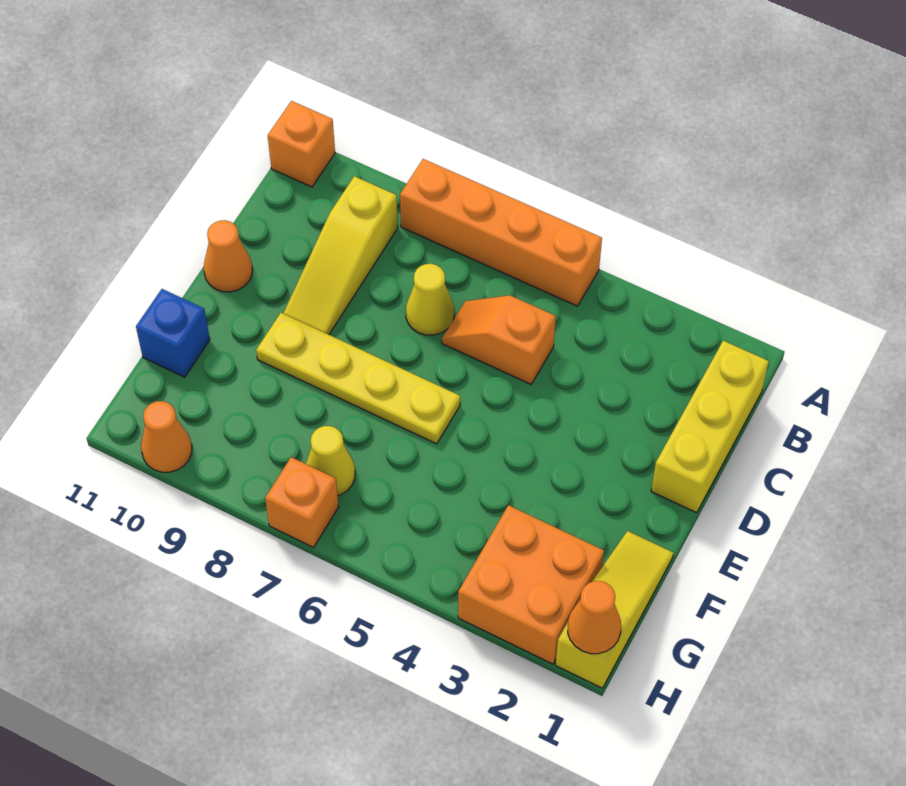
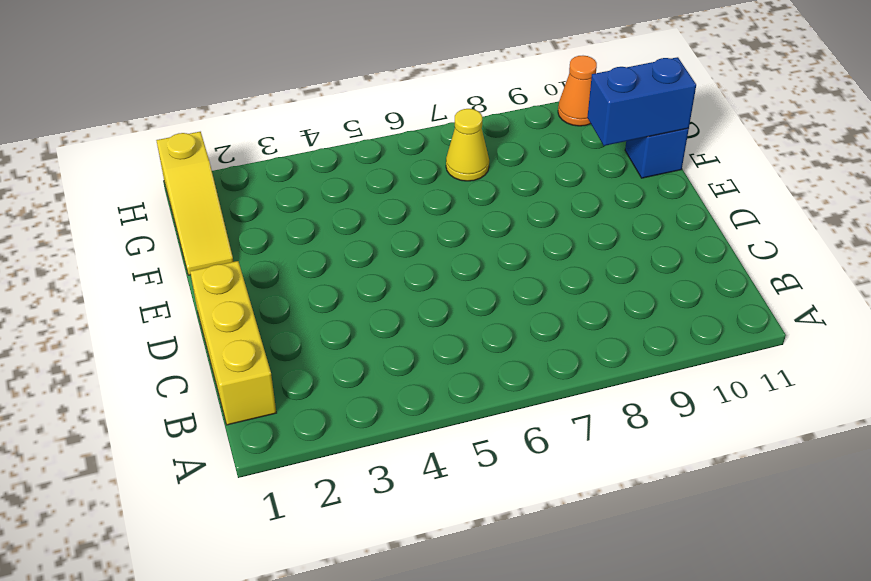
blue brick F10:F11 level 2 -> none
none -> orange brick A5:A8 level 1
none -> orange brick A11 level 1
none -> yellow slope B9:D9 level 1 top B

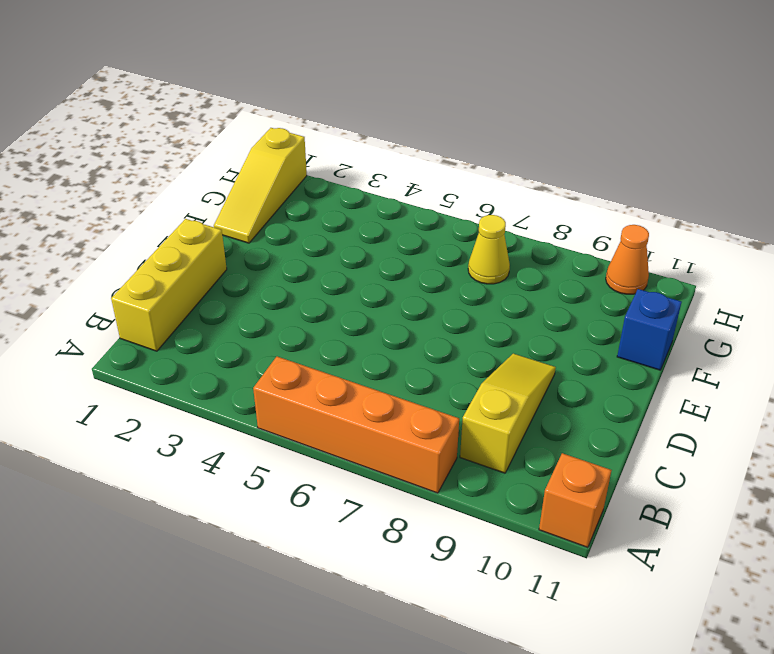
none -> orange slope C5:C6 level 1 top 5
none -> yellow cone C7 level 1
none -> orange cone D11 level 1

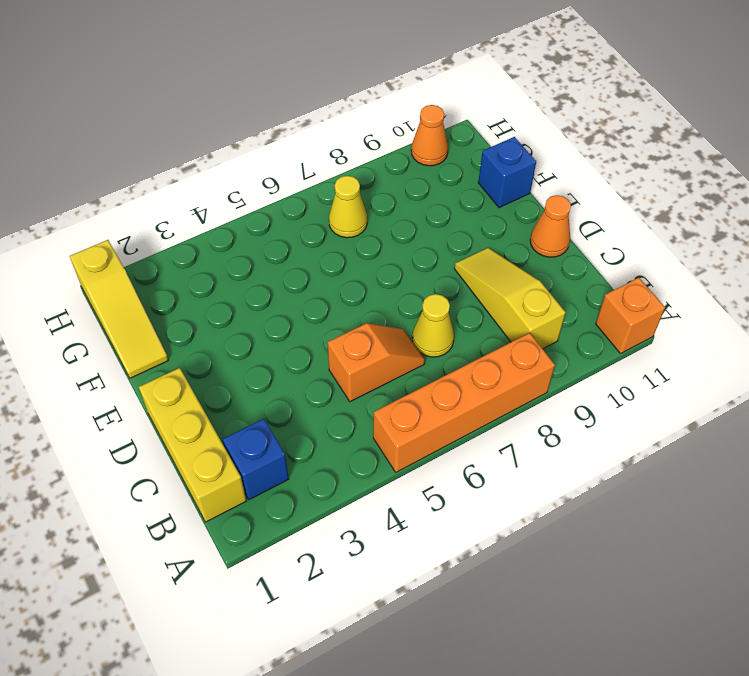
blue brick B2 level 1 -> none
none -> yellow plate E6:E9 level 1
none -> orange brick G2:H3 level 1
none -> orange brick H7 level 1

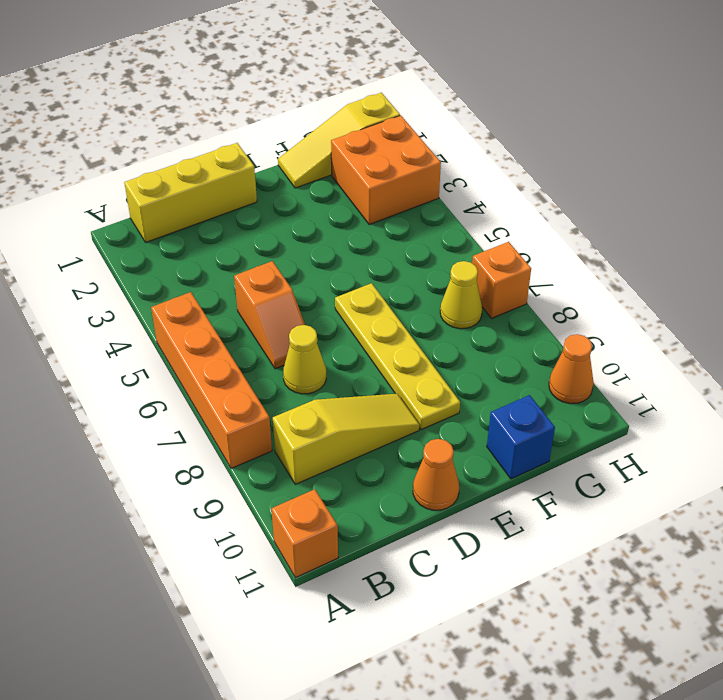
none -> orange cone H1 level 2

